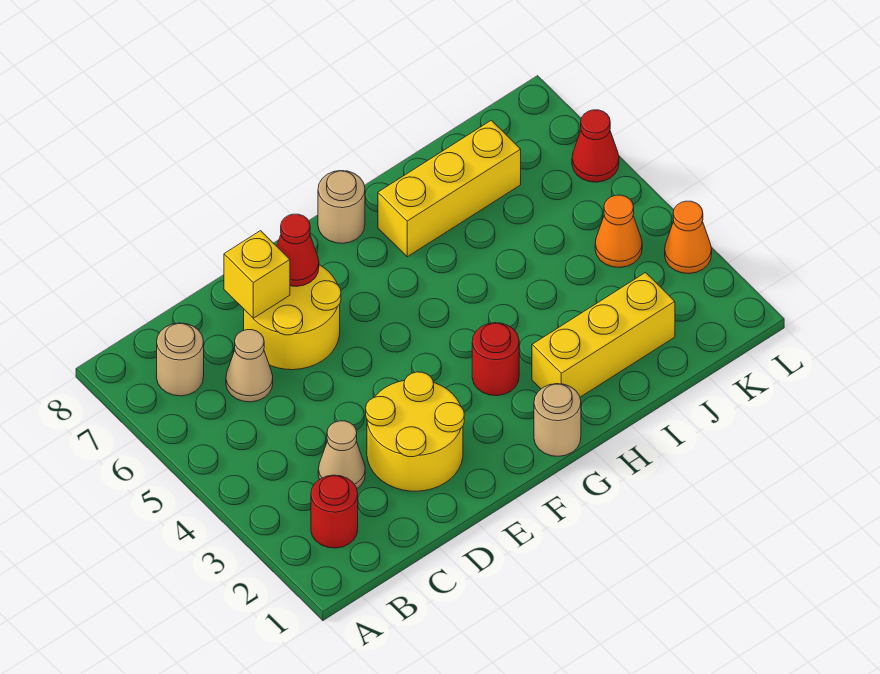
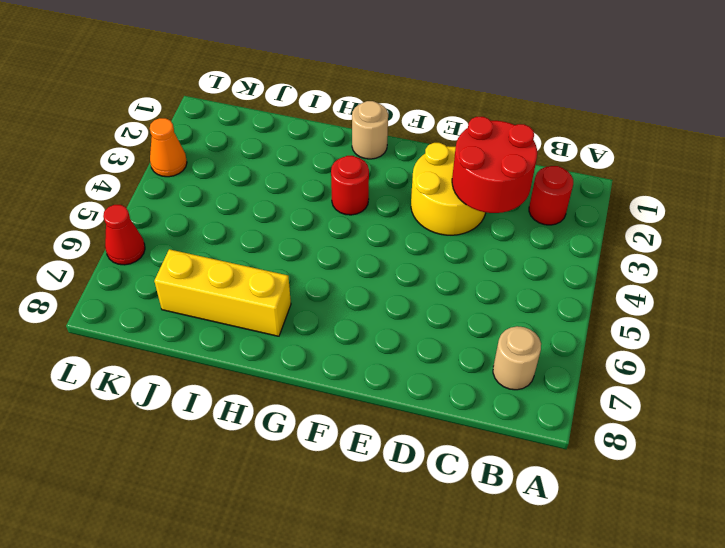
red round brick C2:D3 level 2 -> none
none -> tan cone C3 level 1
none -> tan cone C6 level 1
none -> yellow round brick D6:E7 level 1

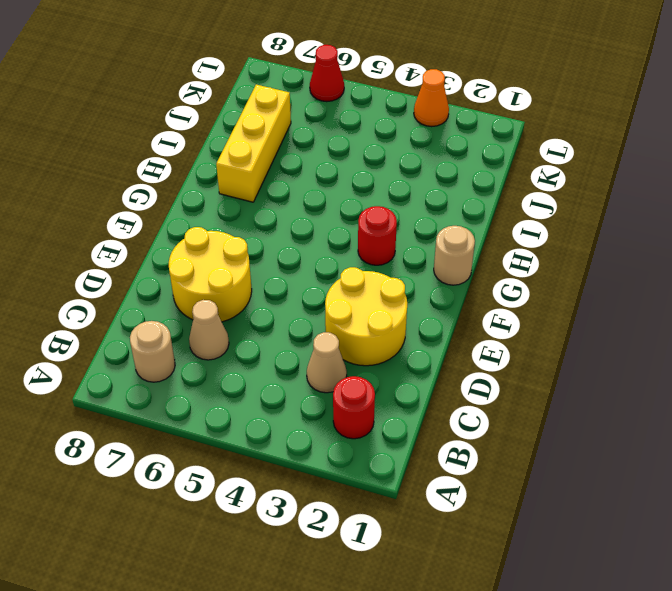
none -> tan round brick G8 level 1
none -> yellow brick H2:J2 level 1
none -> orange cone K4 level 1

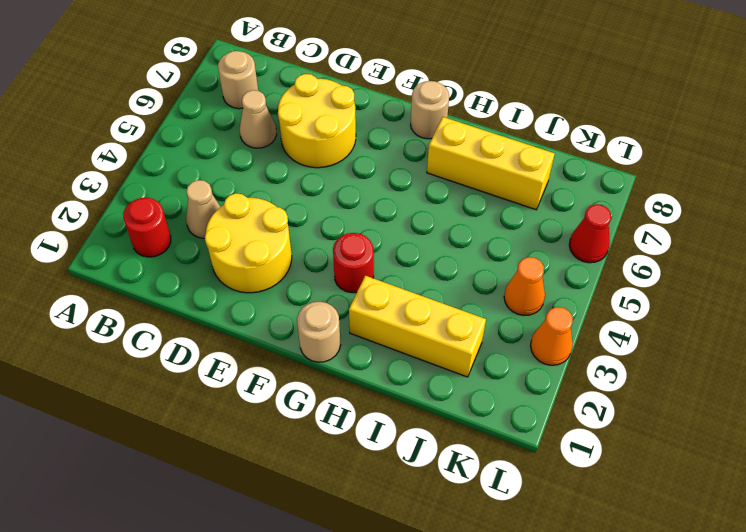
none -> yellow brick D7 level 2
none -> red cone E7 level 2

